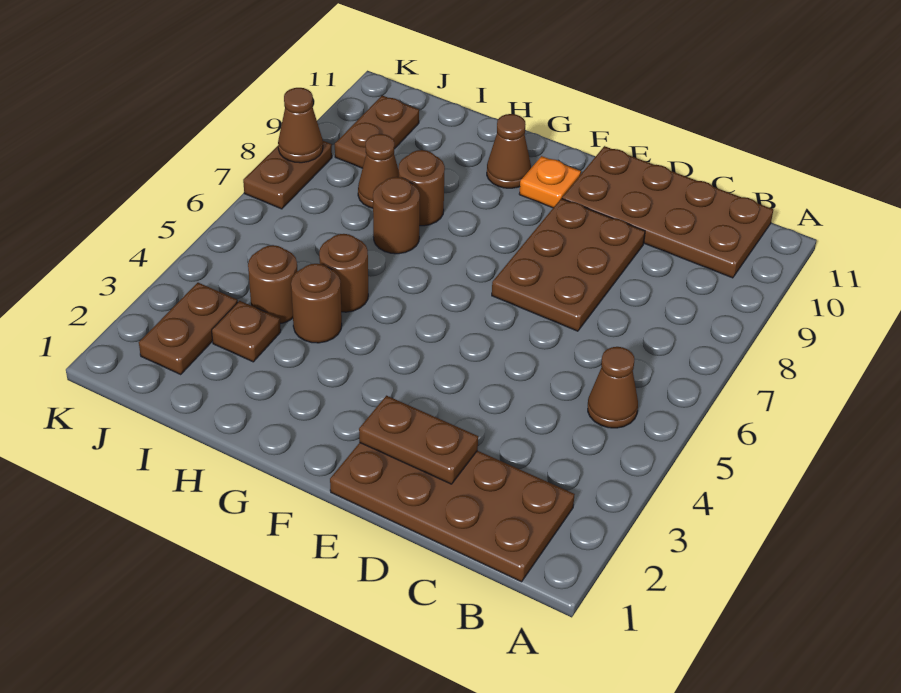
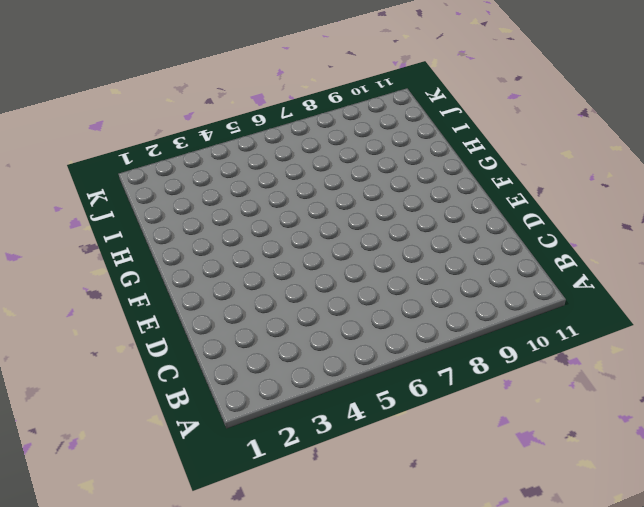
none -> brown plate B1:E2 level 1
none -> brown cone B5 level 1
none -> brown plate B10:E11 level 1

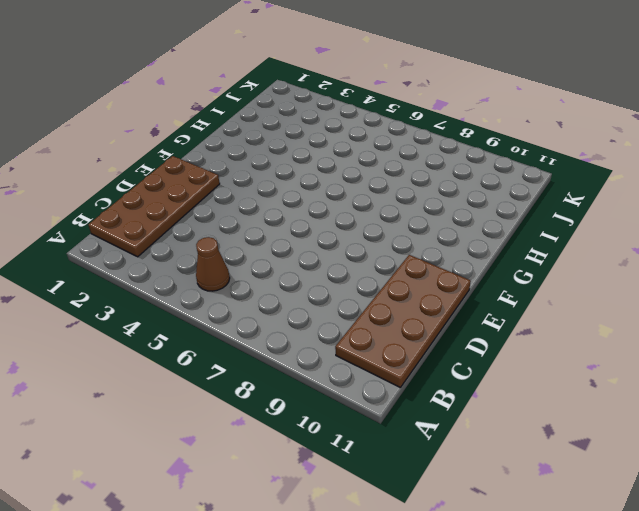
none -> brown plate D7:E9 level 1
none -> orange plate F10 level 1
none -> brown cone G10 level 1

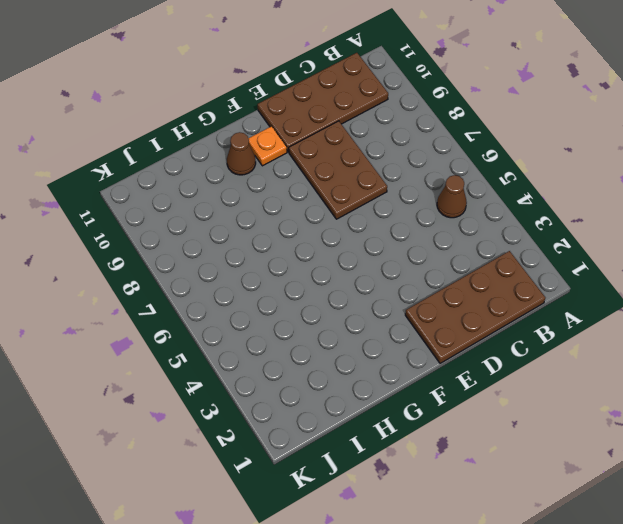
none -> brown round brick H4 level 1
none -> brown round brick H5 level 1
none -> brown round brick H7 level 1

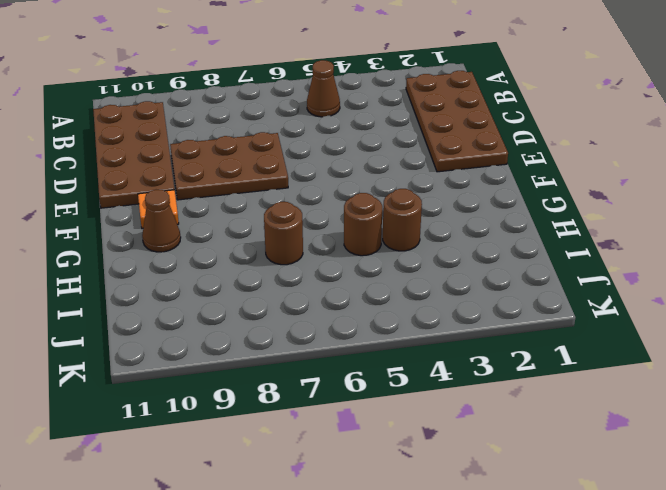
none -> brown round brick H8 level 1
none -> brown plate I3 level 1
none -> brown round brick I4 level 1

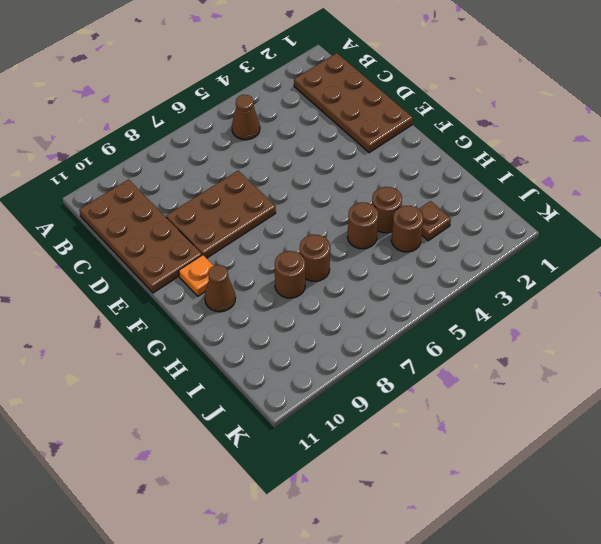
none -> brown cone I8 level 1
none -> brown plate J2:J3 level 1
none -> brown plate J9:J10 level 1

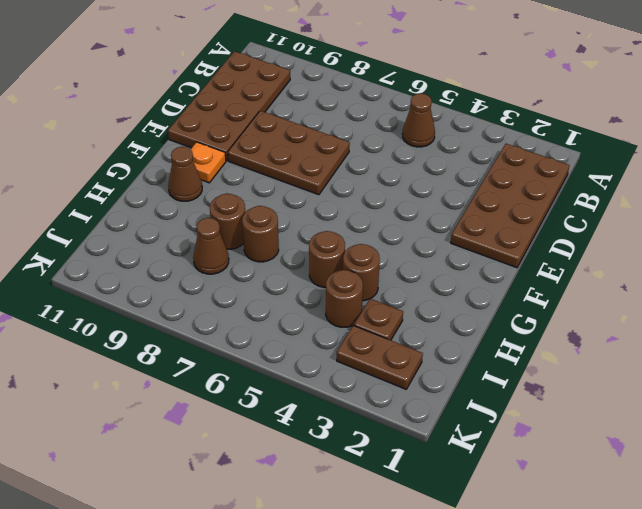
none -> brown plate J9:J10 level 1
none -> brown plate K7:K8 level 1
none -> brown plate D2:E2 level 2

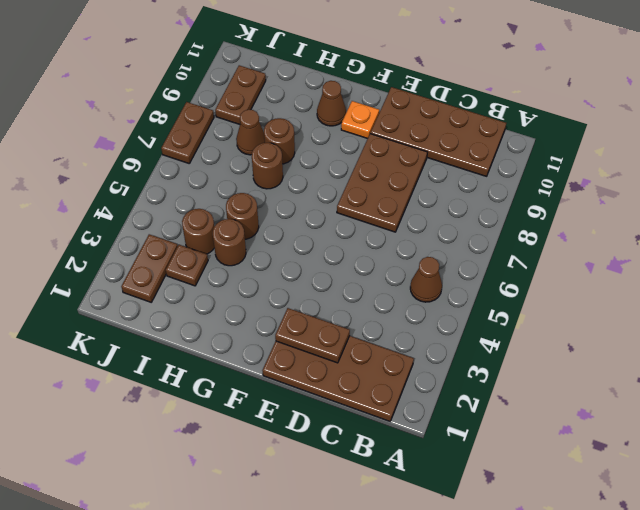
none -> brown cone K8 level 2

